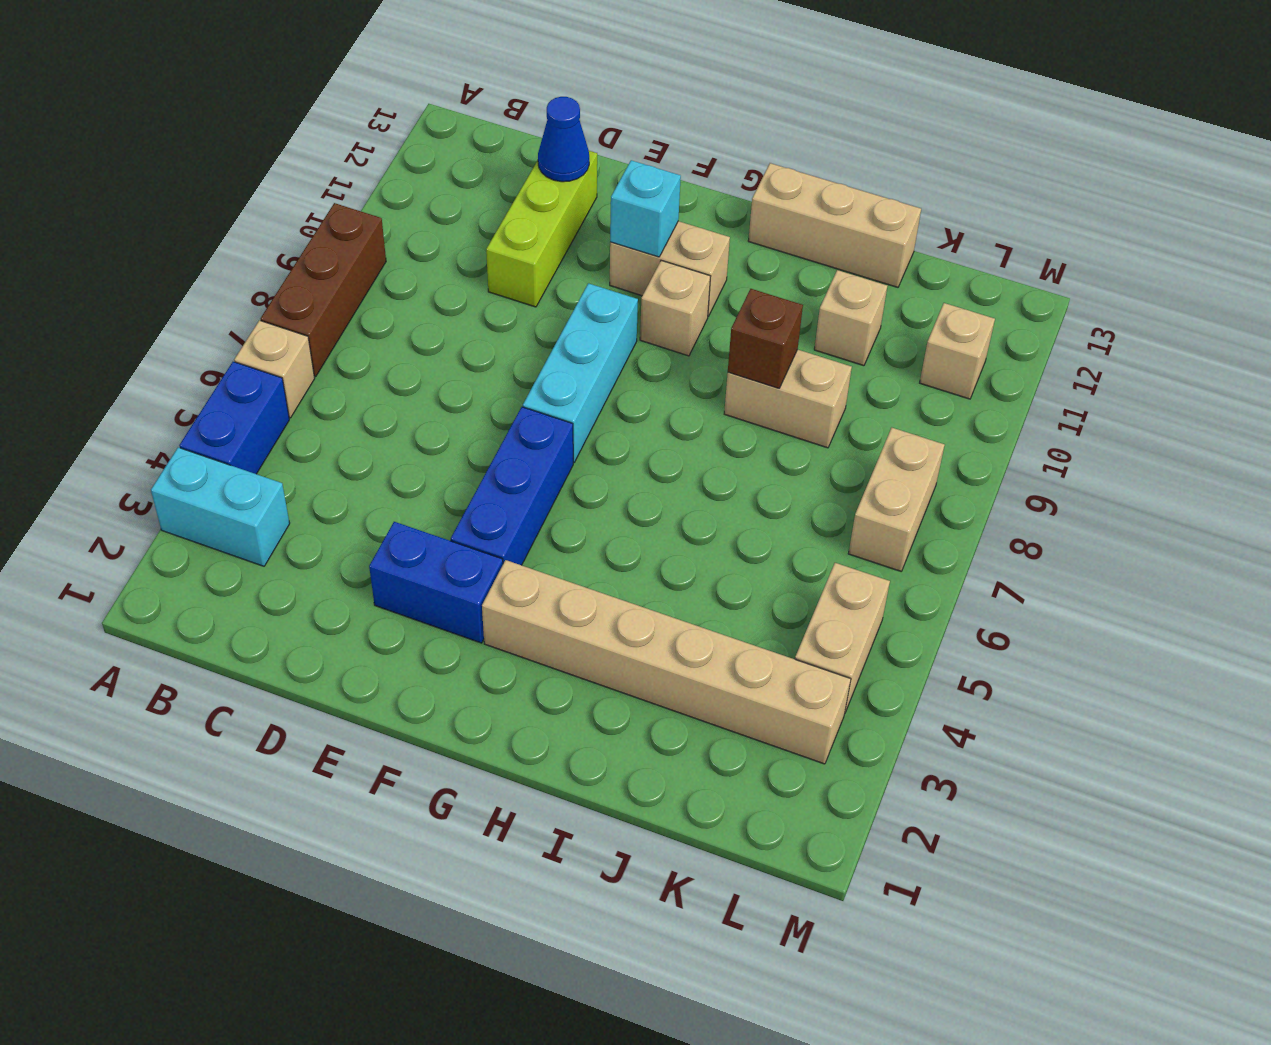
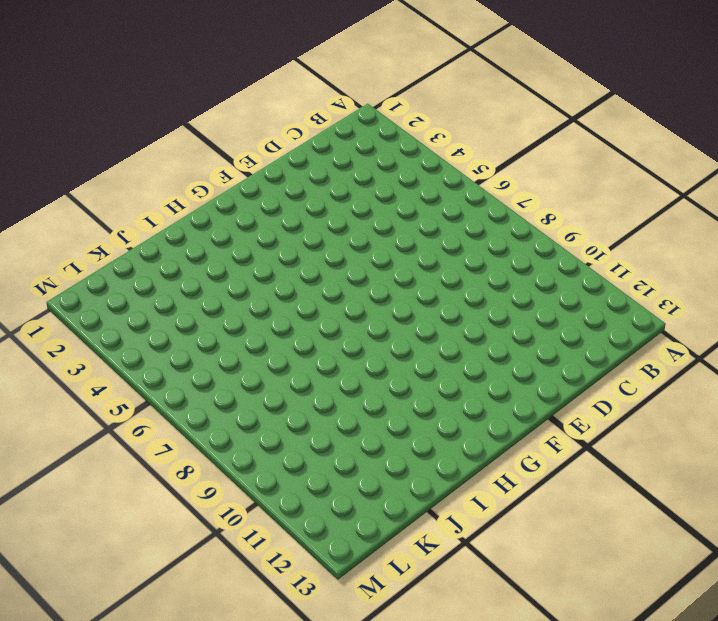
none -> cyan brick A3:B3 level 1
none -> blue brick A4:A5 level 1
none -> tan brick A6 level 1

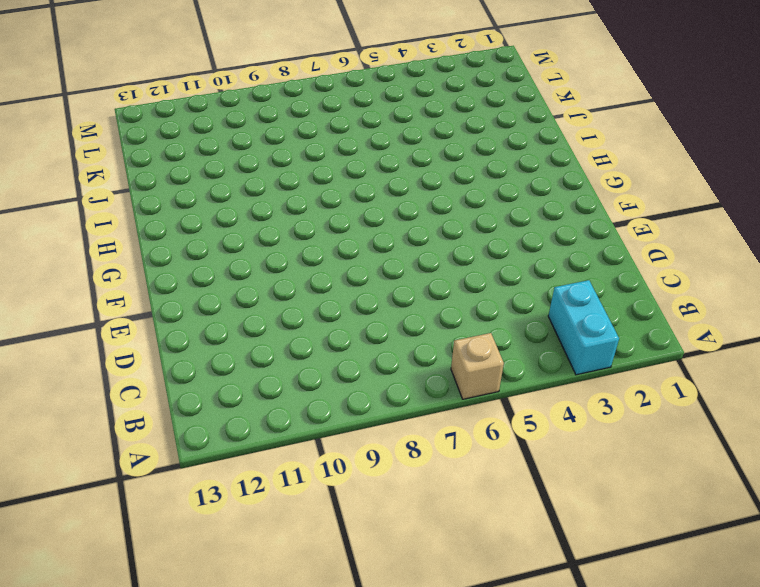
none -> blue brick A4:A5 level 1
none -> brown brick A7:A9 level 1
none -> lime brick D10:D12 level 1

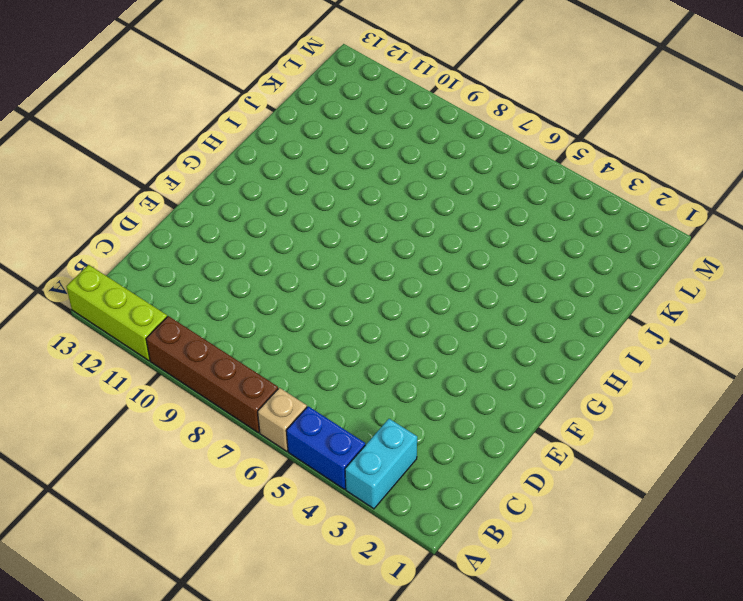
brown brick A7:A10 level 1 -> brown brick A7:A9 level 1
lime brick A11:A13 level 1 -> lime brick D10:D12 level 1
none -> blue brick E3:F3 level 1
none -> blue brick F4:F6 level 1
none -> cyan brick F7:F9 level 1

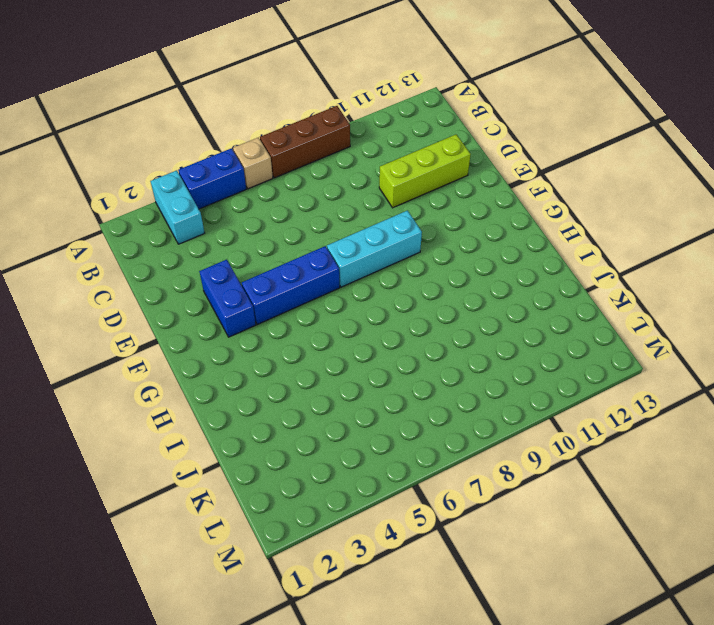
none -> tan brick F11:G11 level 1
none -> tan brick G3:L3 level 1
none -> tan brick G10 level 1

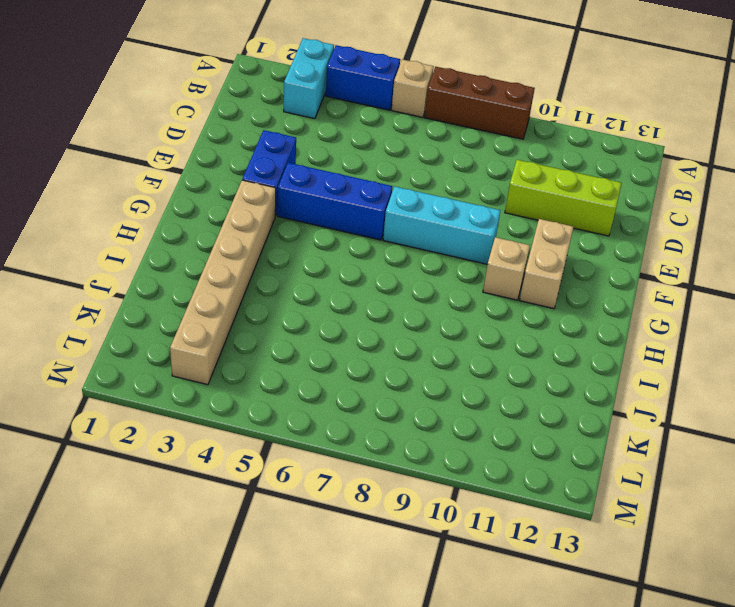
none -> tan brick H13:J13 level 1
none -> tan brick I9:J9 level 1
none -> tan brick J11 level 1

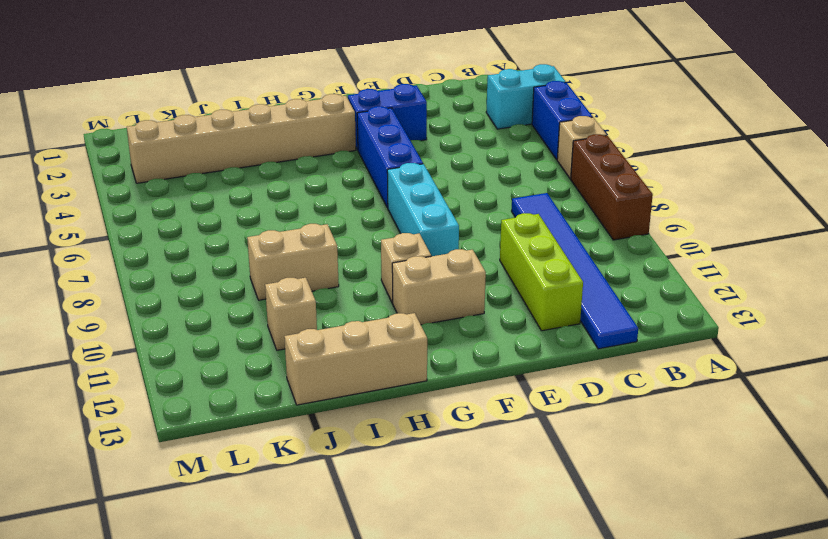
blue tile C8:C13 level 1 -> none
none -> tan brick L4:L5 level 1
none -> tan brick L7:L8 level 1
none -> tan brick L11 level 1

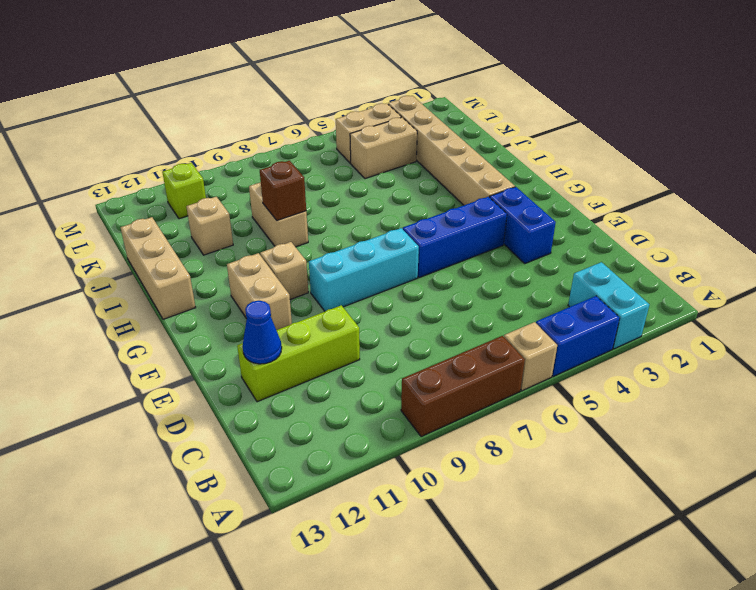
tan brick K4:K5 level 1 -> tan brick L7:L8 level 1
lime brick L11 level 1 -> tan brick L11 level 1
none -> cyan brick F11 level 2

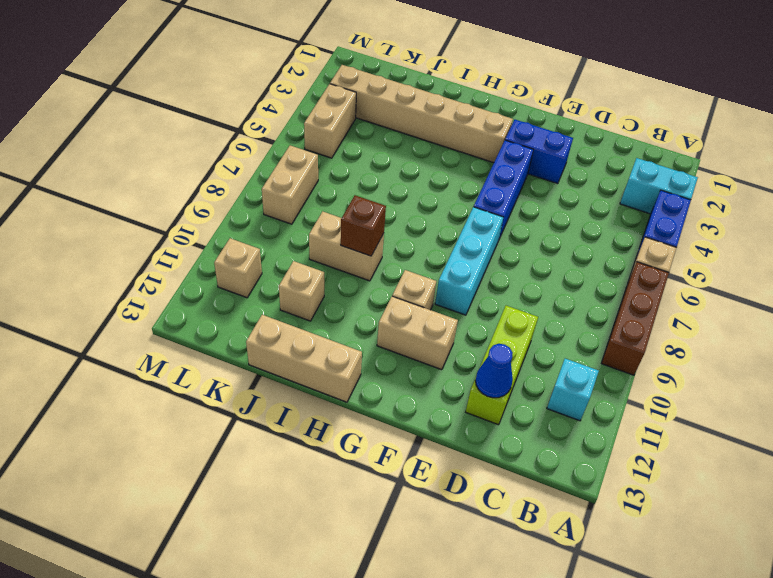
cyan brick B11 level 1 -> cyan brick F11 level 2

